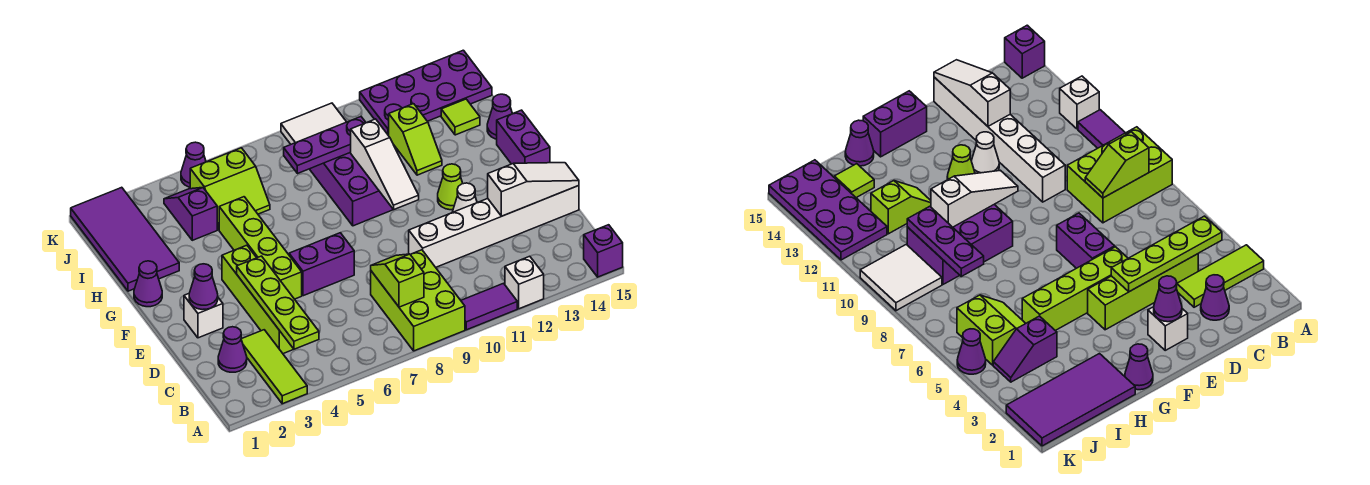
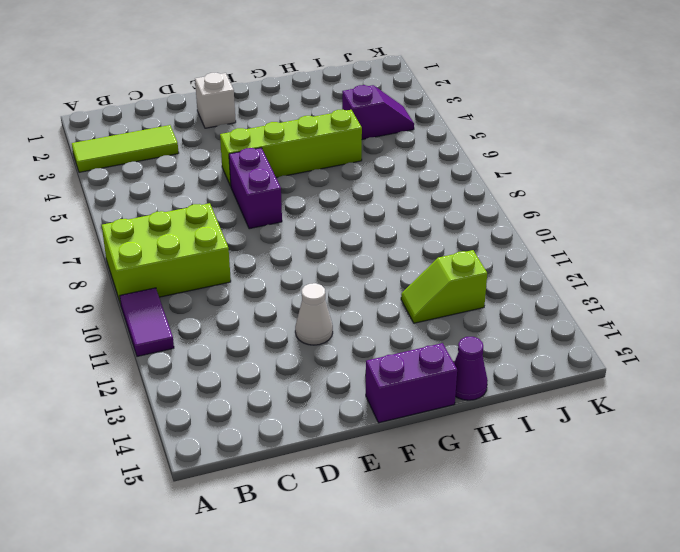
none -> white brick A12 level 1
none -> purple brick A15 level 1
none -> purple cone C2 level 1
none -> lime brick C4:F4 level 1

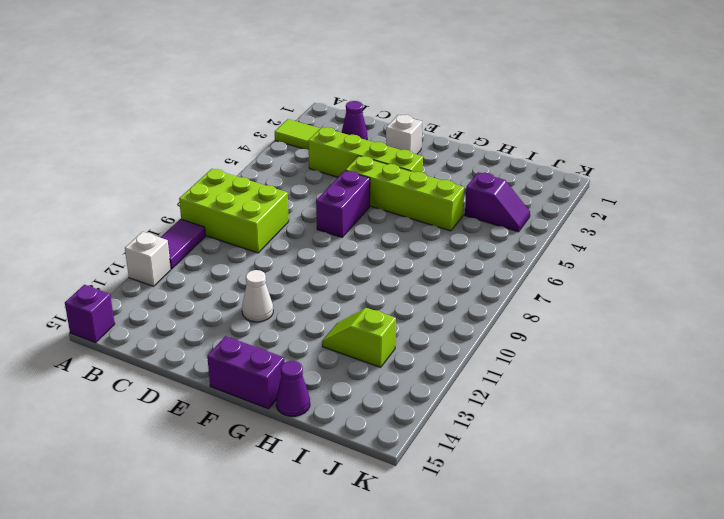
none -> white brick D10:D15 level 1
none -> lime cone F12 level 1
none -> purple cone G1 level 1
none -> purple brick G9:I10 level 1

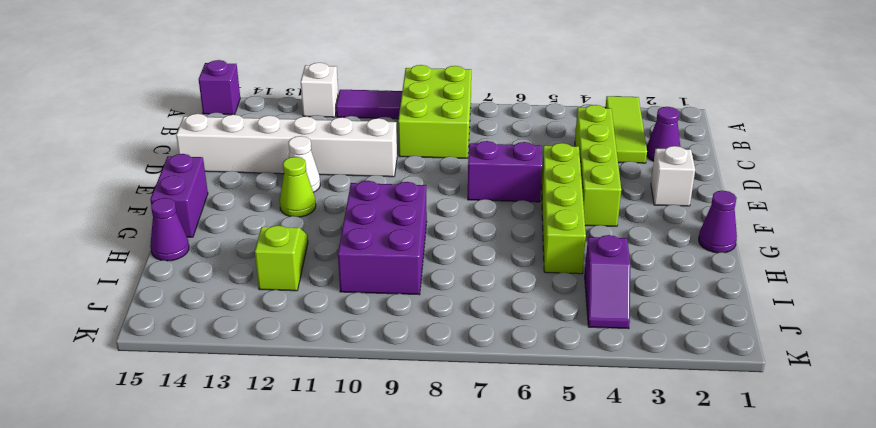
none -> purple tile H1:K2 level 1
none -> lime slope I5:J6 level 1 top J
none -> lime tile I14 level 1
none -> white tile J9:K10 level 1

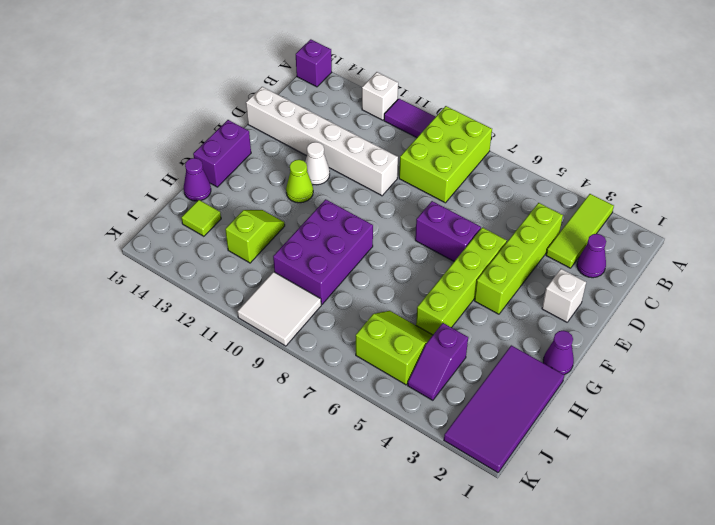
none -> purple plate J12:K15 level 1
none -> purple cone K5 level 1
none -> lime plate B4:E4 level 2
none -> lime slope B8:C8 level 2 top B

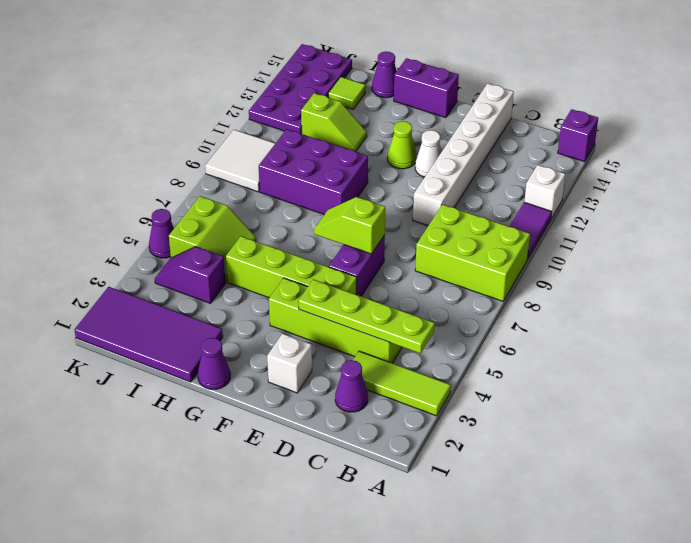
lime slope E7:F7 level 2 top E -> lime slope B8:C8 level 2 top B
none -> white slope D13:D15 level 2 top 13
none -> purple cone E2 level 2
none -> white slope F10:H10 level 2 top H
none -> purple plate I8:I10 level 2

